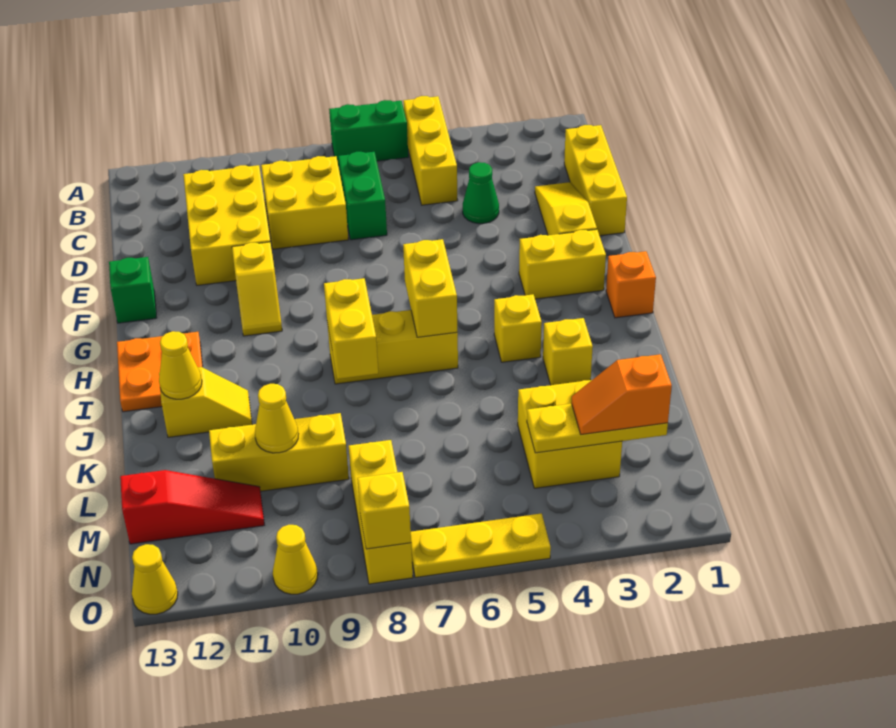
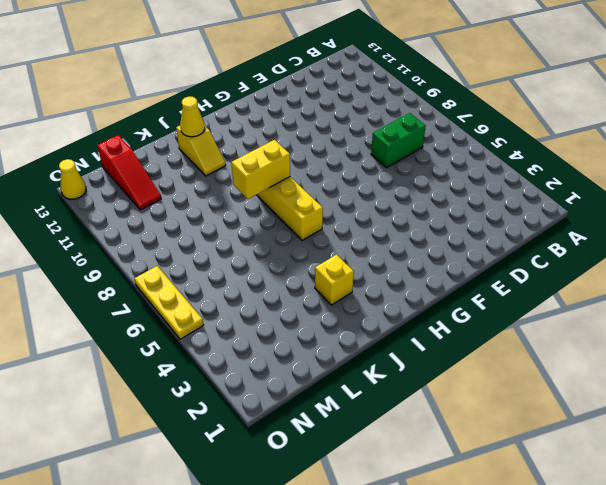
none -> yellow brick A5:C5 level 1
none -> green brick A6:A7 level 1
none -> yellow brick C1:E1 level 1
none -> yellow brick C8:D9 level 1

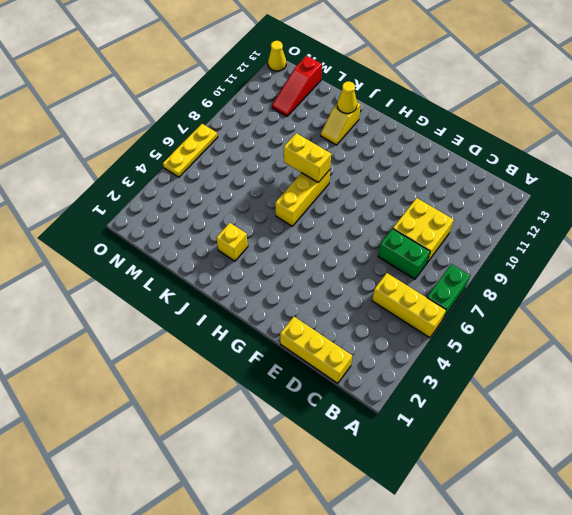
none -> yellow brick C10:E11 level 1
none -> yellow slope D2:F2 level 1 top F
none -> green cone D4 level 1
none -> yellow slope F10:G10 level 1 top F

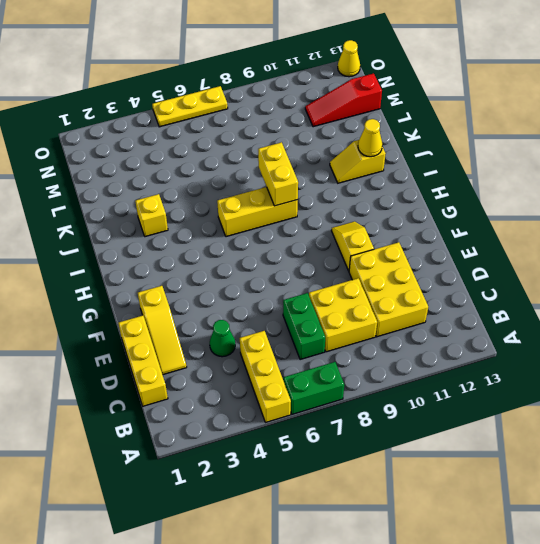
none -> green brick F13 level 1
none -> yellow brick G2:G3 level 1
none -> orange brick H1 level 1
none -> orange plate H12:I13 level 1

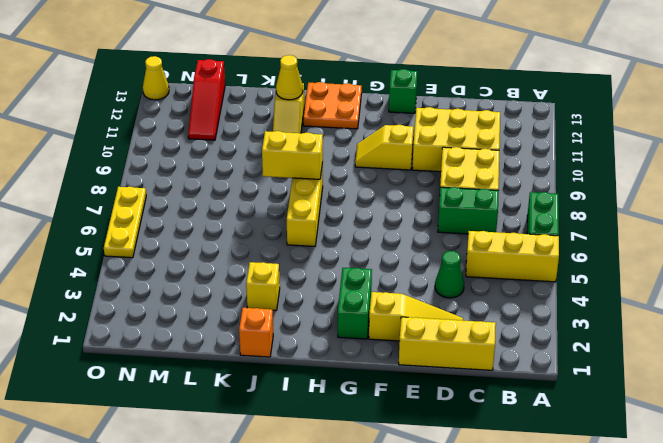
green brick G2:G3 level 1 -> yellow brick G2:G3 level 1
orange brick J1 level 1 -> orange brick H1 level 1
none -> yellow brick I4 level 1
none -> yellow brick L3:M4 level 1
none -> yellow brick L9:L11 level 1
none -> yellow brick M8:O8 level 1

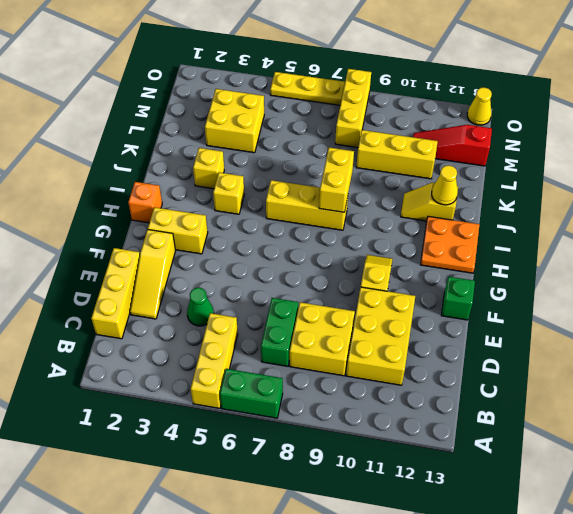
none -> yellow cone O10 level 1
none -> yellow brick H6:I6 level 2
none -> yellow cone L10 level 2
none -> yellow plate M2:M4 level 2

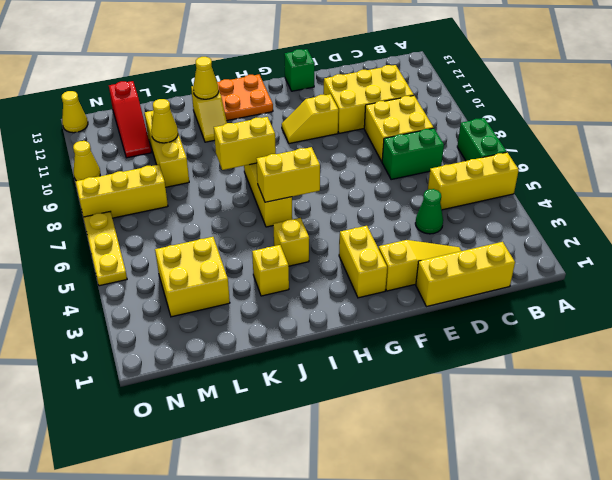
none -> orange brick H1 level 1
none -> yellow plate M2:M4 level 2
none -> yellow brick O8 level 2
none -> orange slope M2:M3 level 3 top 2

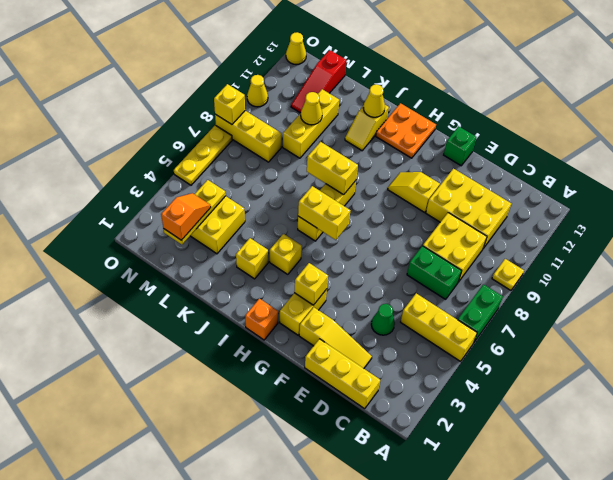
yellow plate A9 level 1 -> none
yellow brick G3 level 2 -> none

